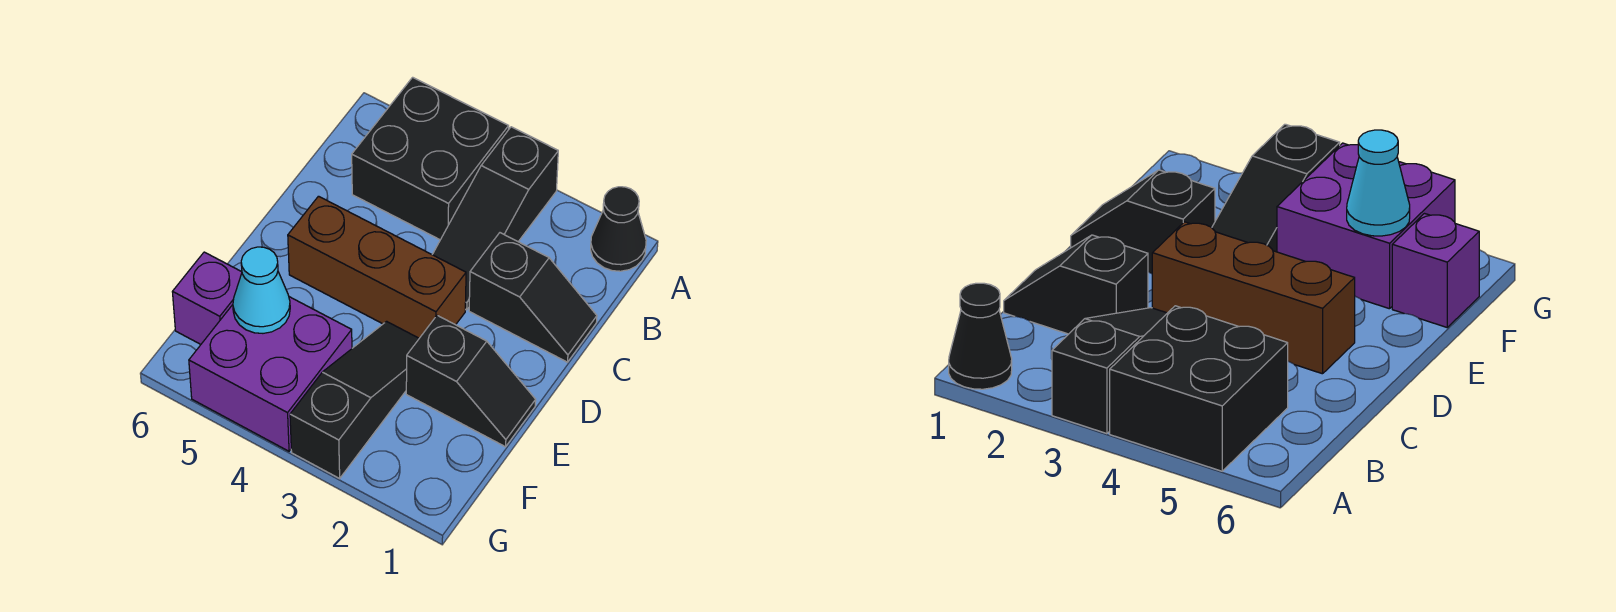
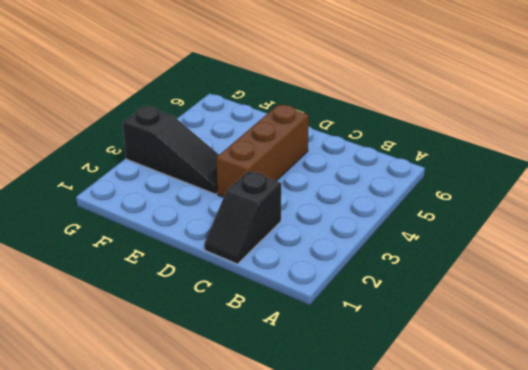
none -> black cone A1 level 1
none -> black slope A3:C3 level 1 top A

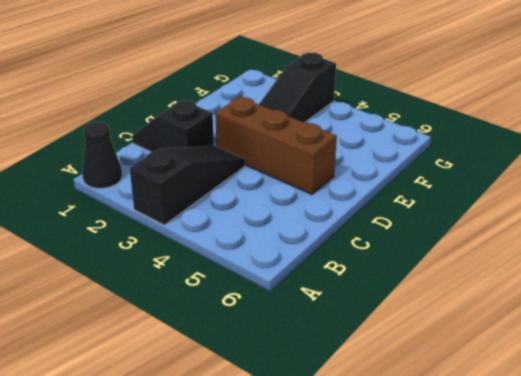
none -> black brick A4:B5 level 1
none -> black slope E1:E2 level 1 top 2

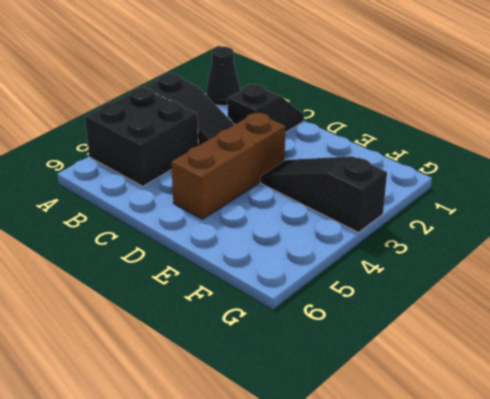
none -> black slope E1:E2 level 1 top 2
none -> purple brick F4:G5 level 1

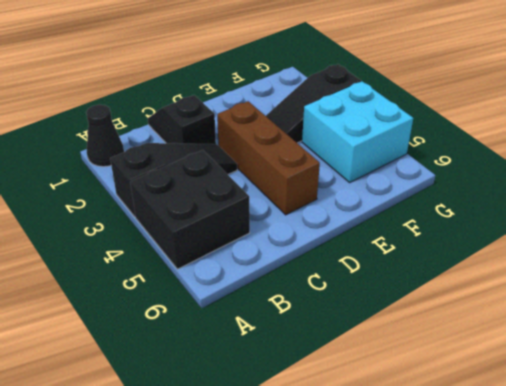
cyan brick F4:G5 level 1 -> purple brick F4:G5 level 1
none -> black slope E1:E2 level 1 top 2
none -> purple brick F6 level 1

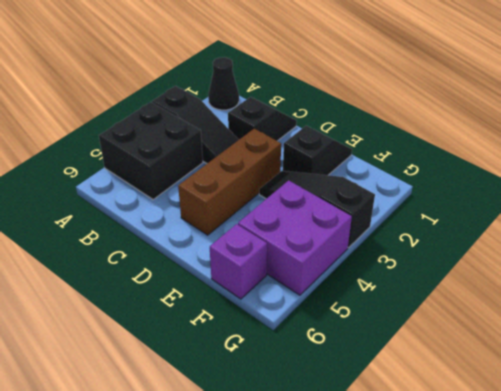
none -> cyan cone F5 level 2

